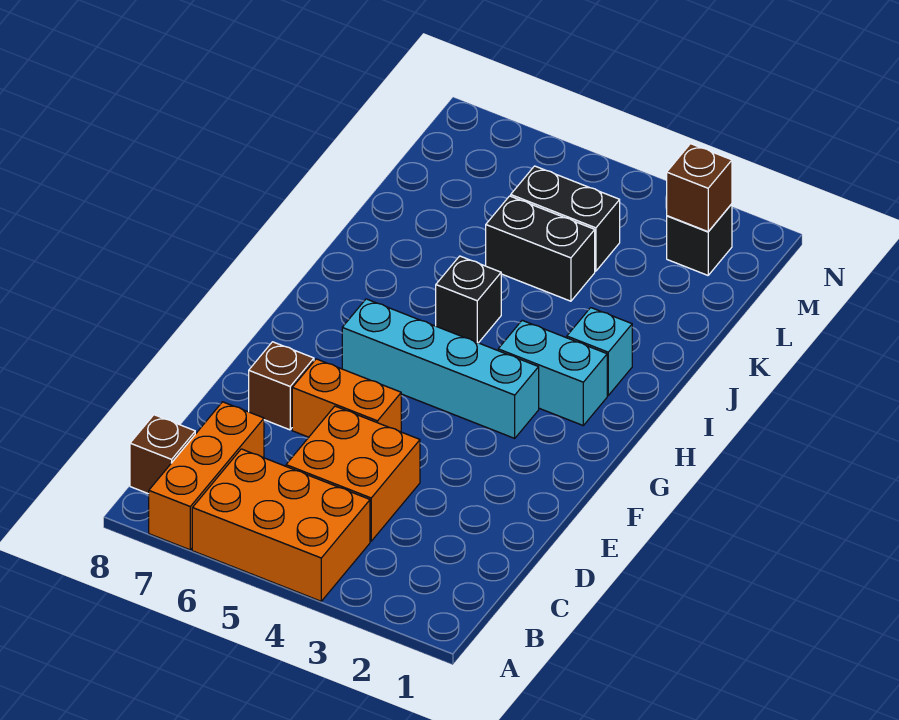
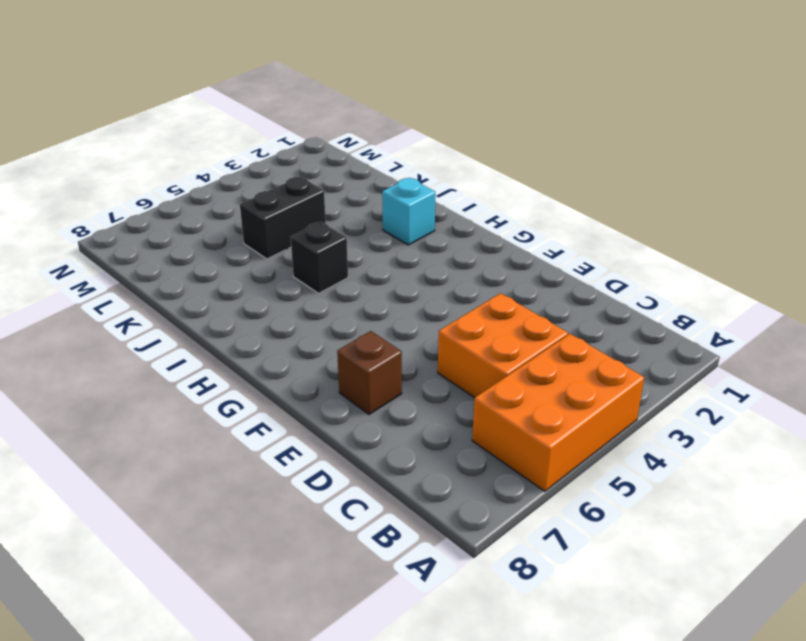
none -> orange brick A7:C7 level 1
none -> brown brick B8 level 1
none -> orange brick E5:E6 level 1

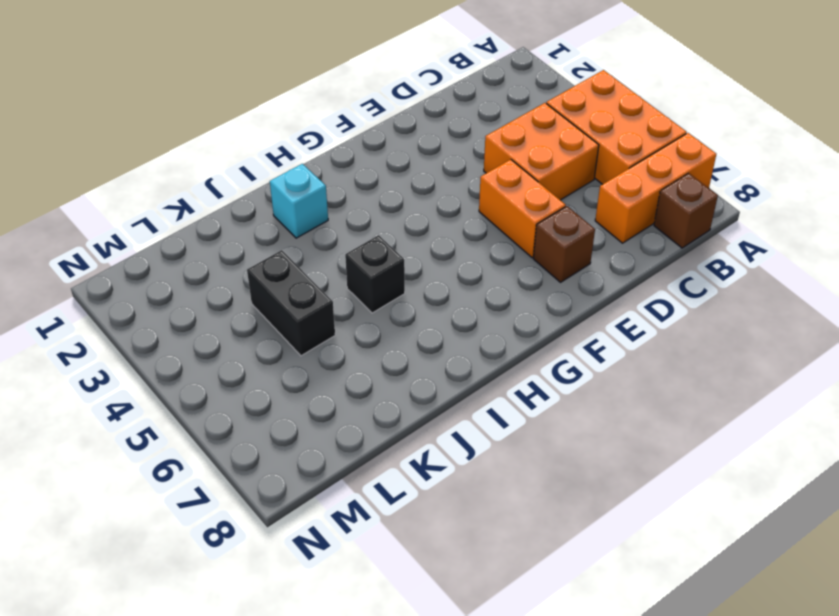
none -> cyan brick G3:G6 level 1
none -> cyan brick H2:H3 level 1
none -> black brick L4:L5 level 1

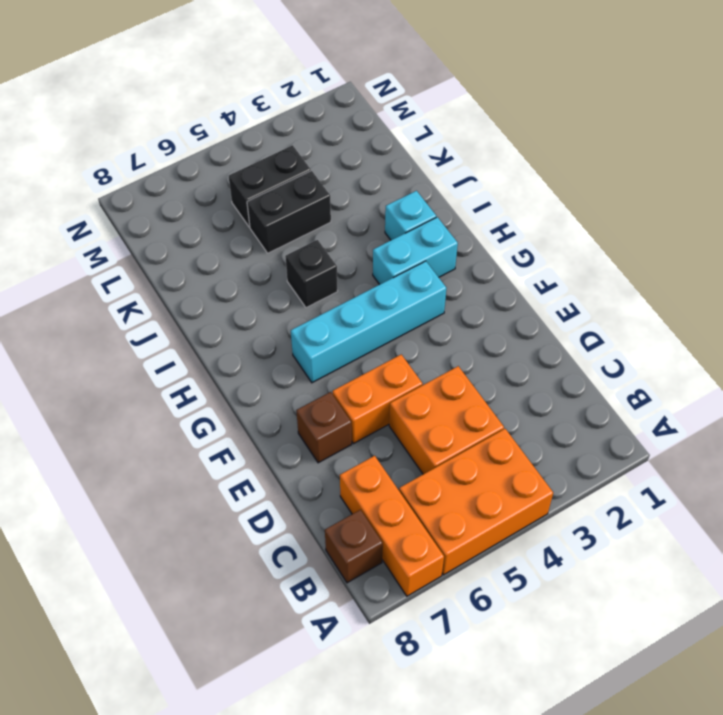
none -> black brick M2 level 1
none -> brown brick M2 level 2

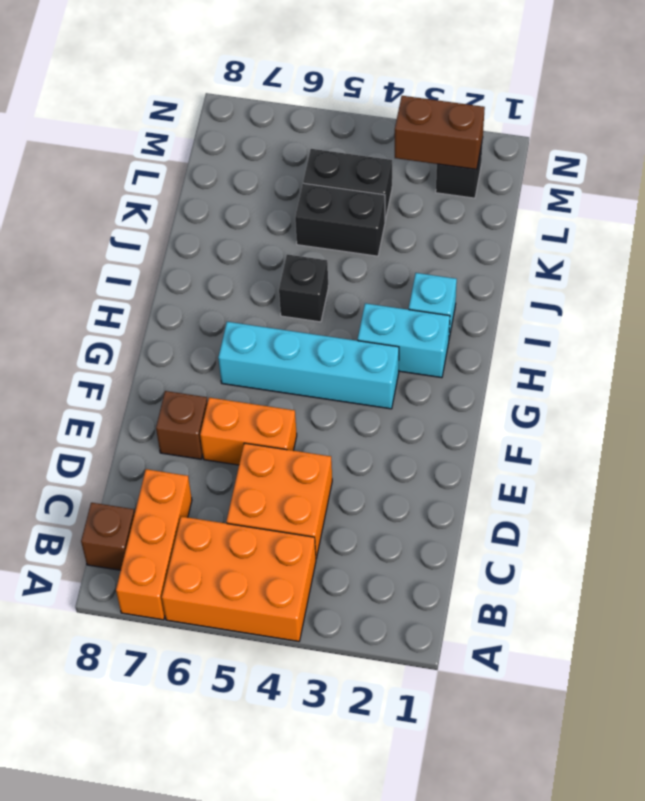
brown brick M2:M3 level 2 -> brown brick M2 level 2

